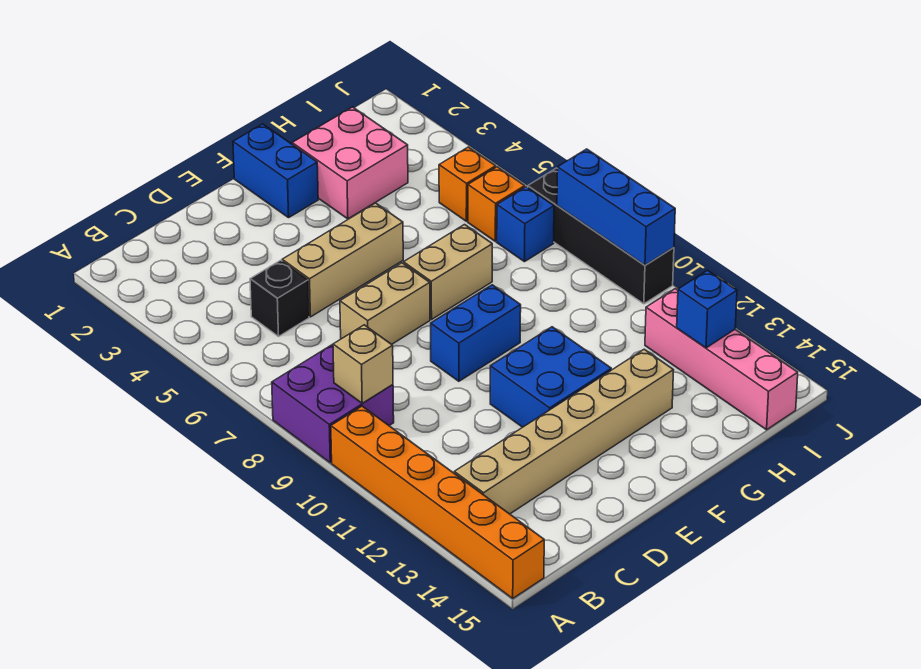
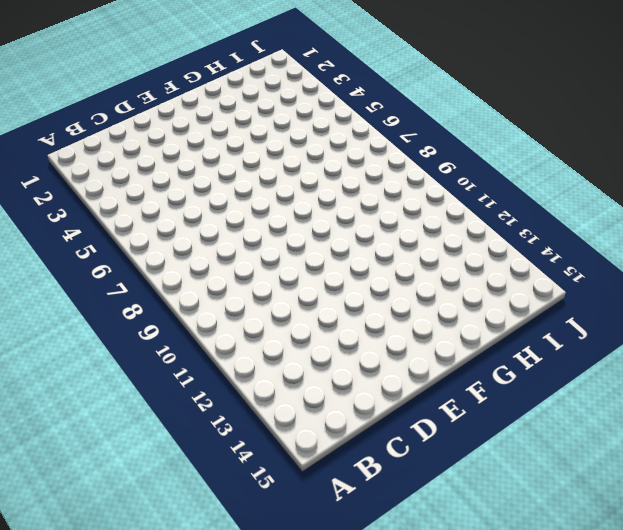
none -> purple brick A8:B9 level 1
none -> orange brick A10:A15 level 1
none -> tan brick B13:G13 level 1

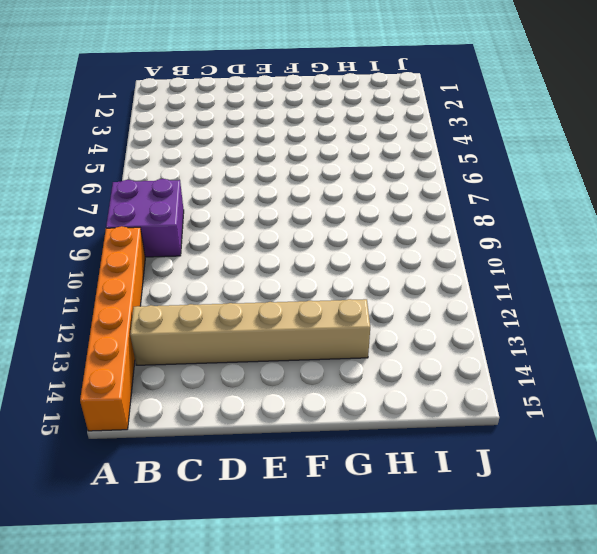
none -> black brick C5 level 1
none -> tan brick D5:F5 level 1
none -> tan brick D7:E7 level 1

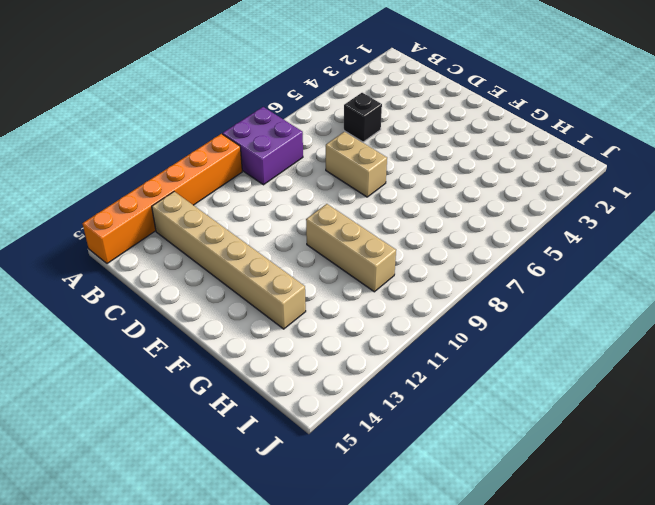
tan brick F10:H10 level 1 -> tan brick D5:F5 level 1
none -> blue brick E9:F9 level 1
none -> blue brick E11:F12 level 1
none -> blue brick F1:F2 level 1

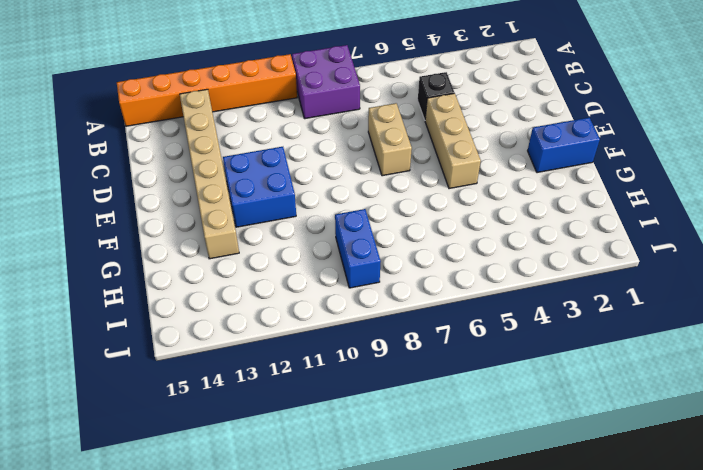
blue brick H9:I9 level 1 -> blue brick E9:F9 level 1
none -> tan brick F7:G7 level 1
none -> pink brick G2:H3 level 1
none -> orange brick I5 level 1

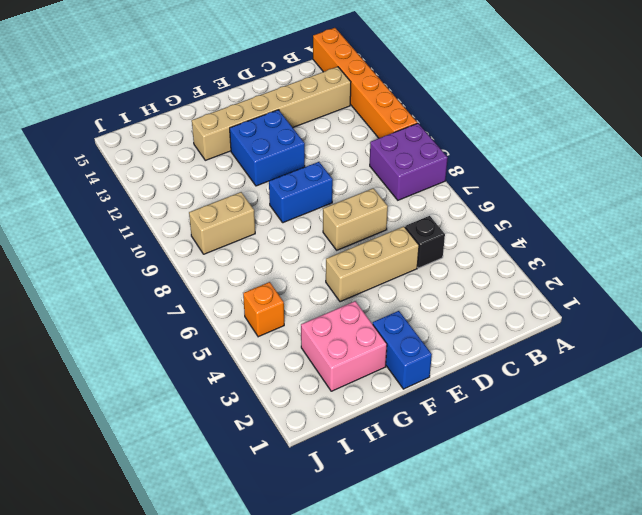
tan brick H9:I9 level 1 -> tan brick F7:G7 level 1
none -> orange brick I6 level 1
none -> blue brick I7 level 1
none -> pink brick I12:I15 level 1

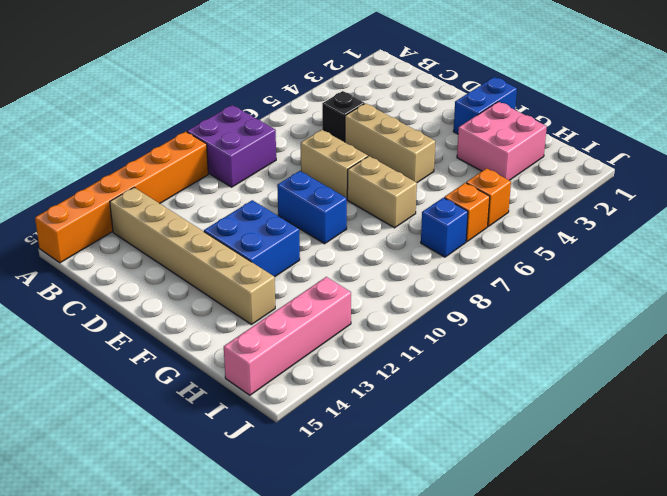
none -> black brick J7:J10 level 1
none -> tan brick B9 level 2
none -> blue brick I13 level 2

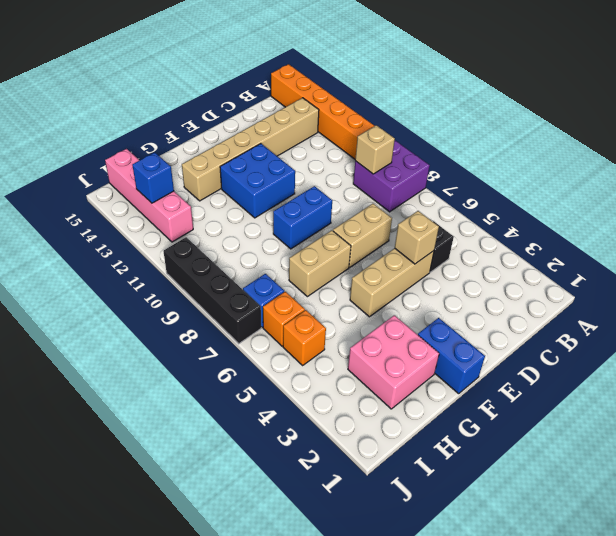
tan brick D5 level 2 -> none
none -> blue brick J8:J10 level 2

